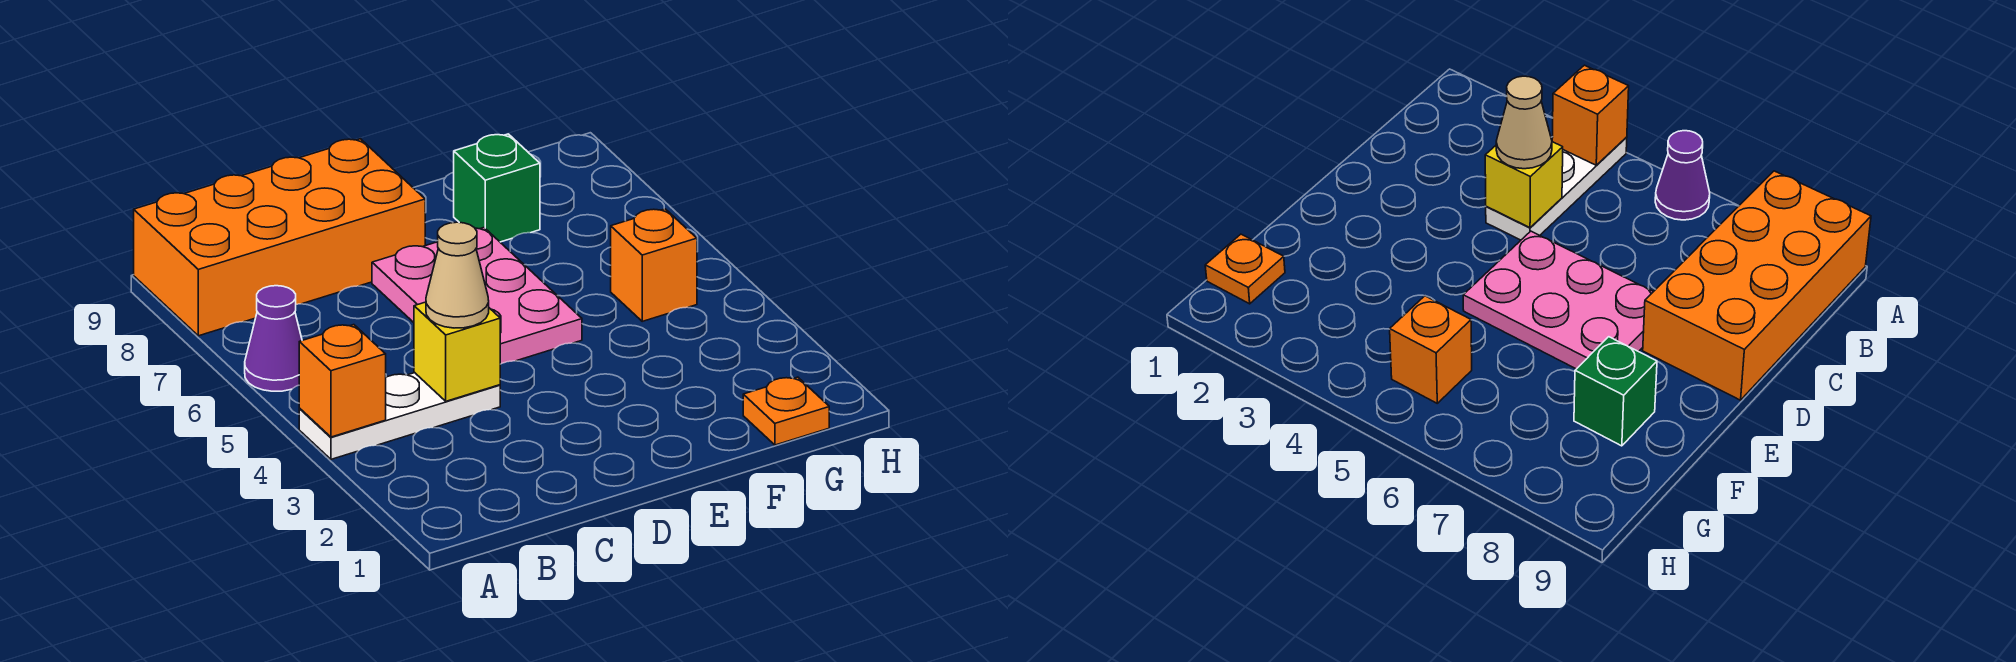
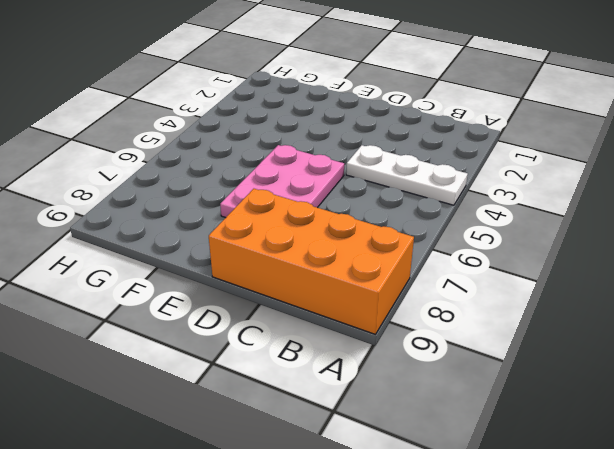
none -> purple cone A6 level 1
none -> green brick F8 level 1

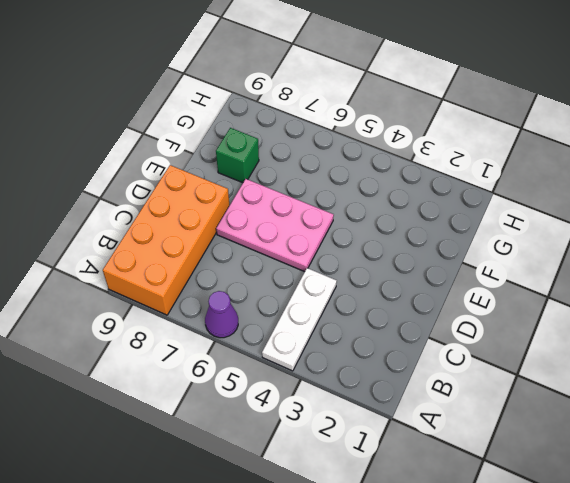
none -> orange plate G1 level 1
none -> orange brick G5 level 1

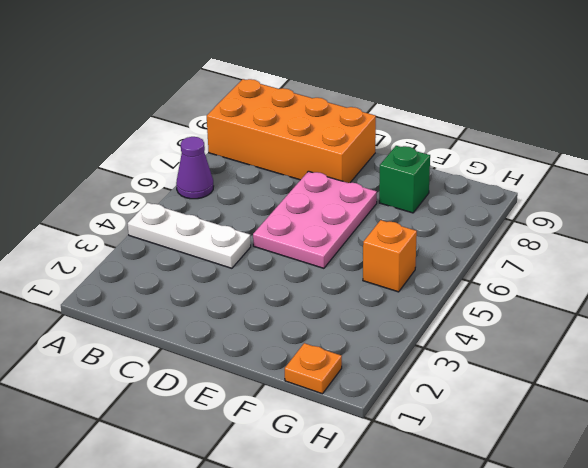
none -> orange brick A4 level 2
none -> yellow brick C4 level 2

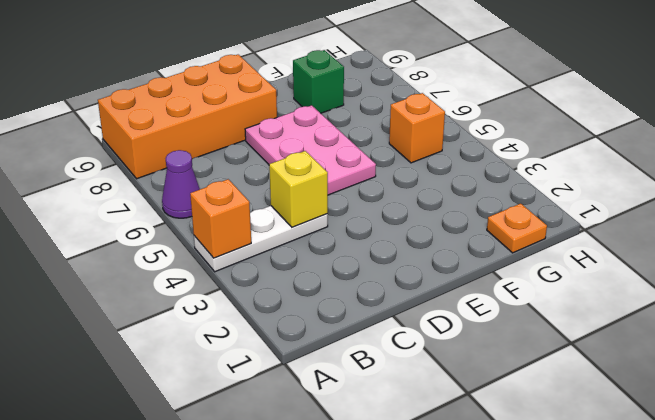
none -> tan cone C4 level 3

